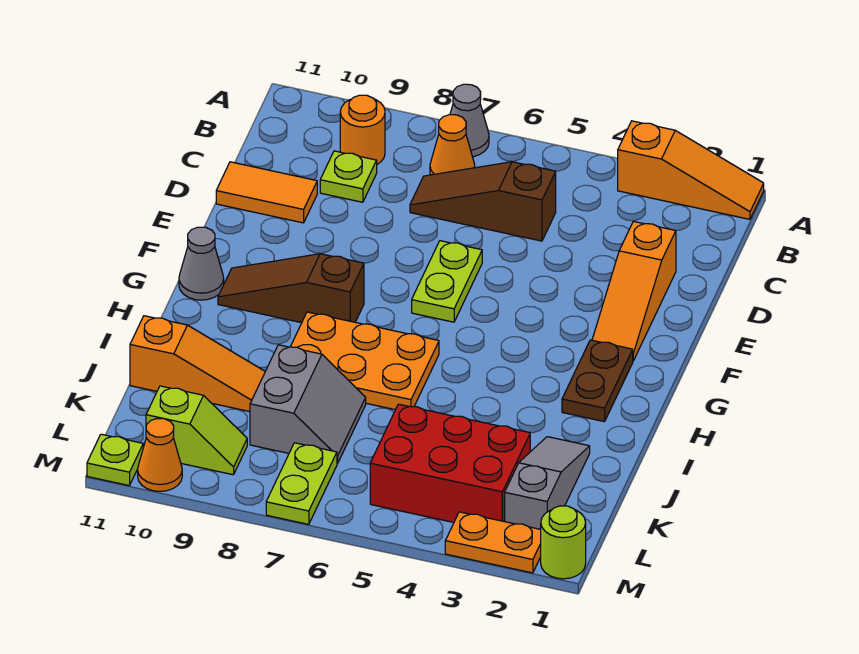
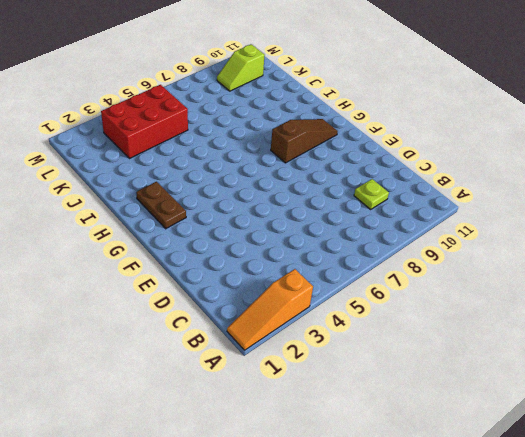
none -> grey cone A7 level 1
none -> orange cone B7 level 1
none -> orange round brick B9 level 1

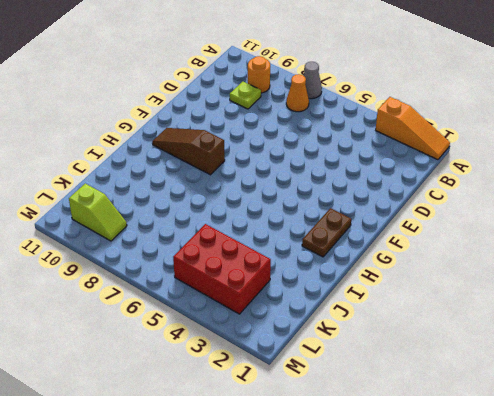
none -> brown slope C5:C7 level 1 top 5
none -> orange slope D2:F2 level 1 top D
none -> orange tile D10:D11 level 1

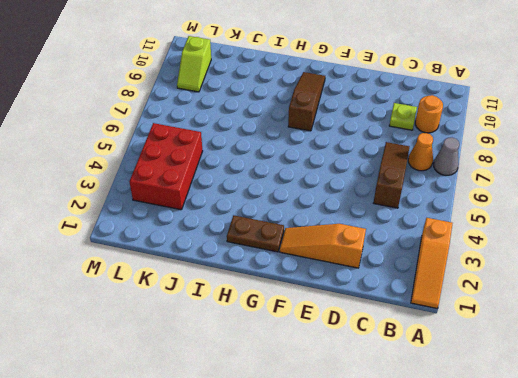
none -> orange tile D10:D11 level 1
none -> lime plate E6:F6 level 1
none -> grey cone G11 level 1

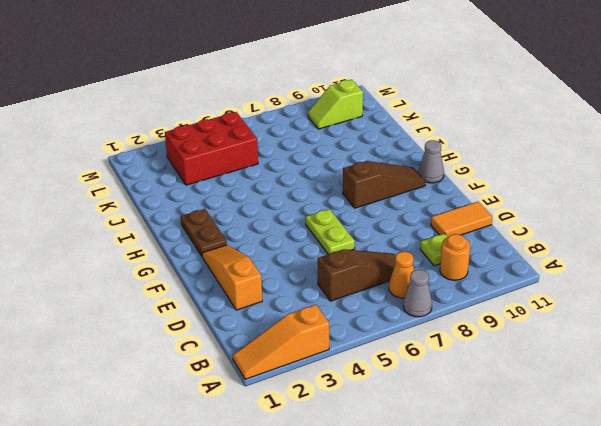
none -> orange plate H6:I8 level 1
none -> grey slope J2:L2 level 1 top L
none -> grey slope J7:K8 level 1 top 8

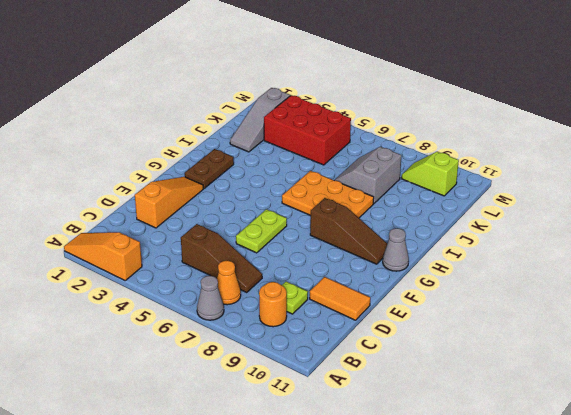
none -> orange slope J9:J11 level 1 top 11
none -> lime plate L7:M7 level 1
none -> lime round brick M1 level 1

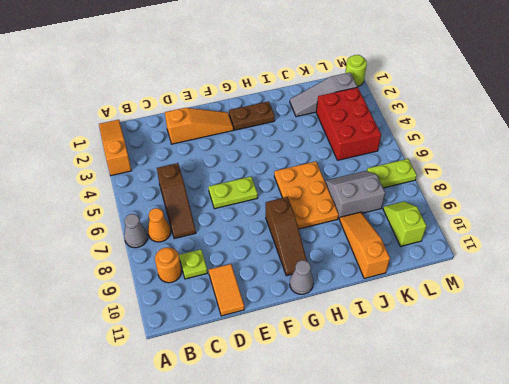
none -> orange plate M2:M3 level 1
none -> orange cone M10 level 1
none -> lime plate M11 level 1

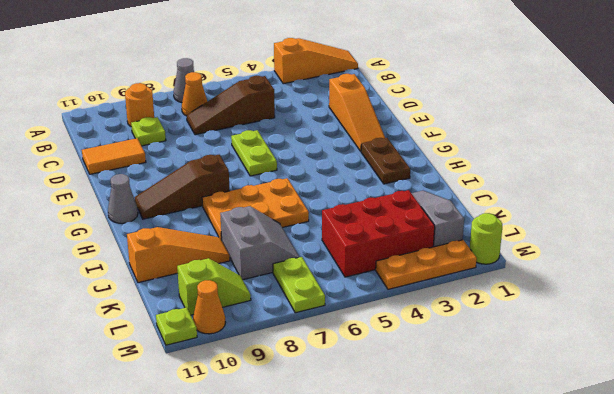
orange plate M2:M4 level 1 -> orange plate M2:M3 level 1

